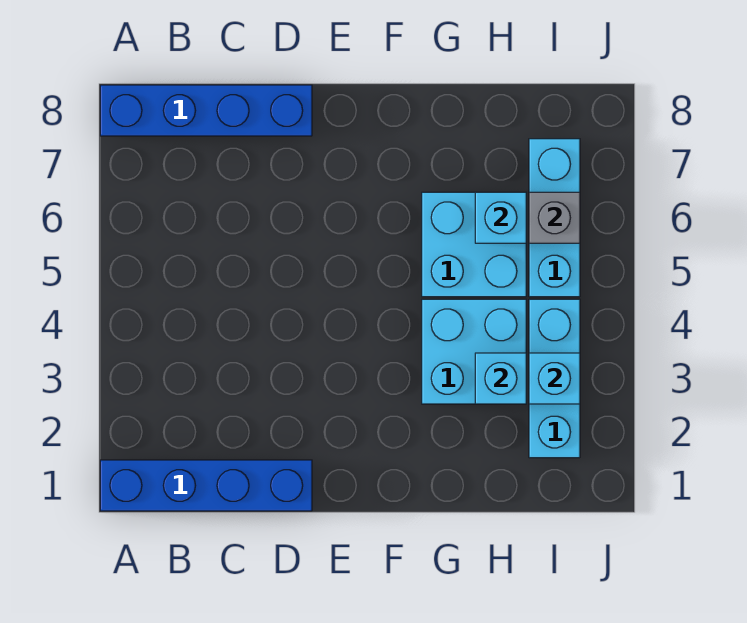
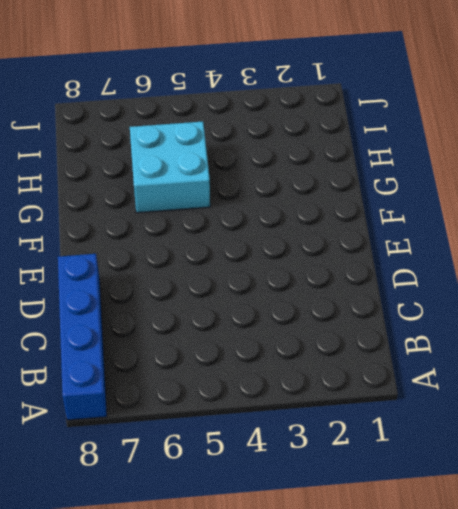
none -> blue brick A1:D1 level 1
none -> cyan brick G3:H4 level 1

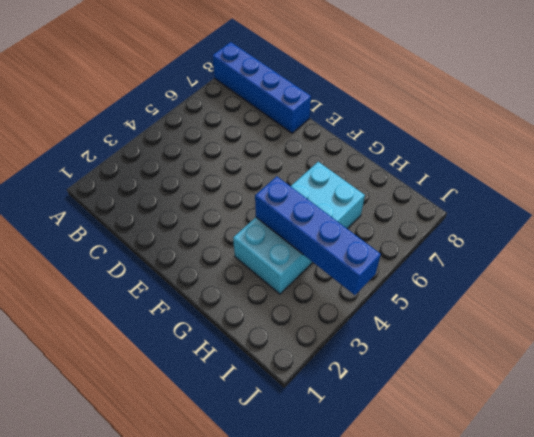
blue brick G4:J4 level 2 -> blue brick A1:D1 level 1
none -> cyan brick I2:I4 level 1
none -> cyan brick I5:I7 level 1

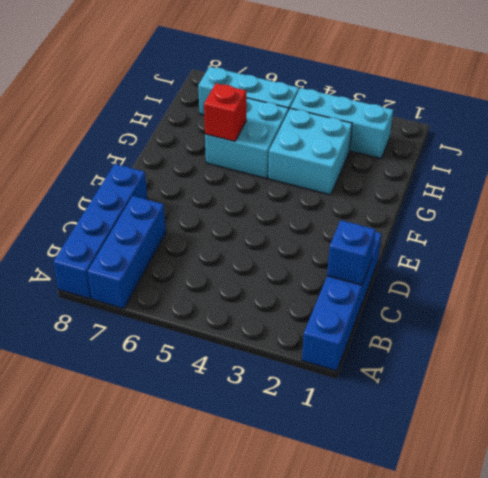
blue brick A7:C7 level 1 -> none
blue brick C1 level 2 -> none
red brick G6 level 2 -> none
none -> cyan brick H3 level 2
none -> cyan brick H6 level 2

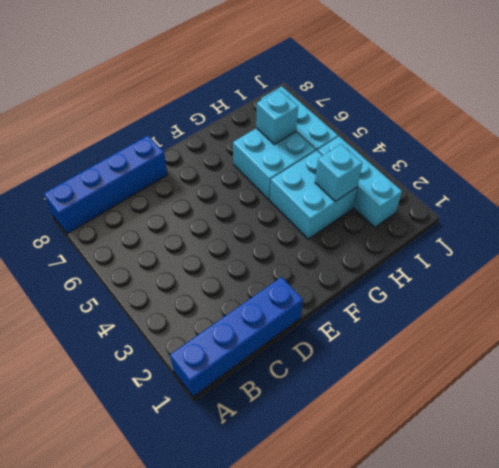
none -> cyan brick I3 level 2
none -> grey brick I6 level 2

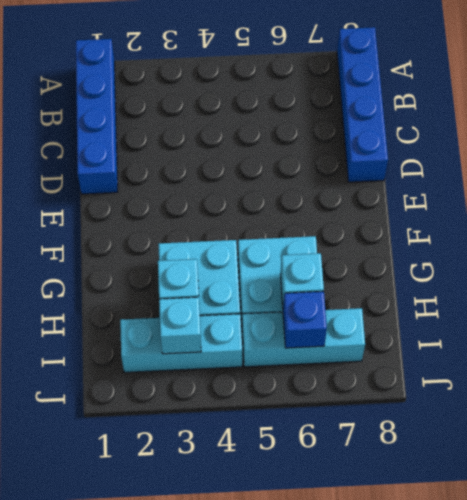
blue brick I6 level 2 -> grey brick I6 level 2

